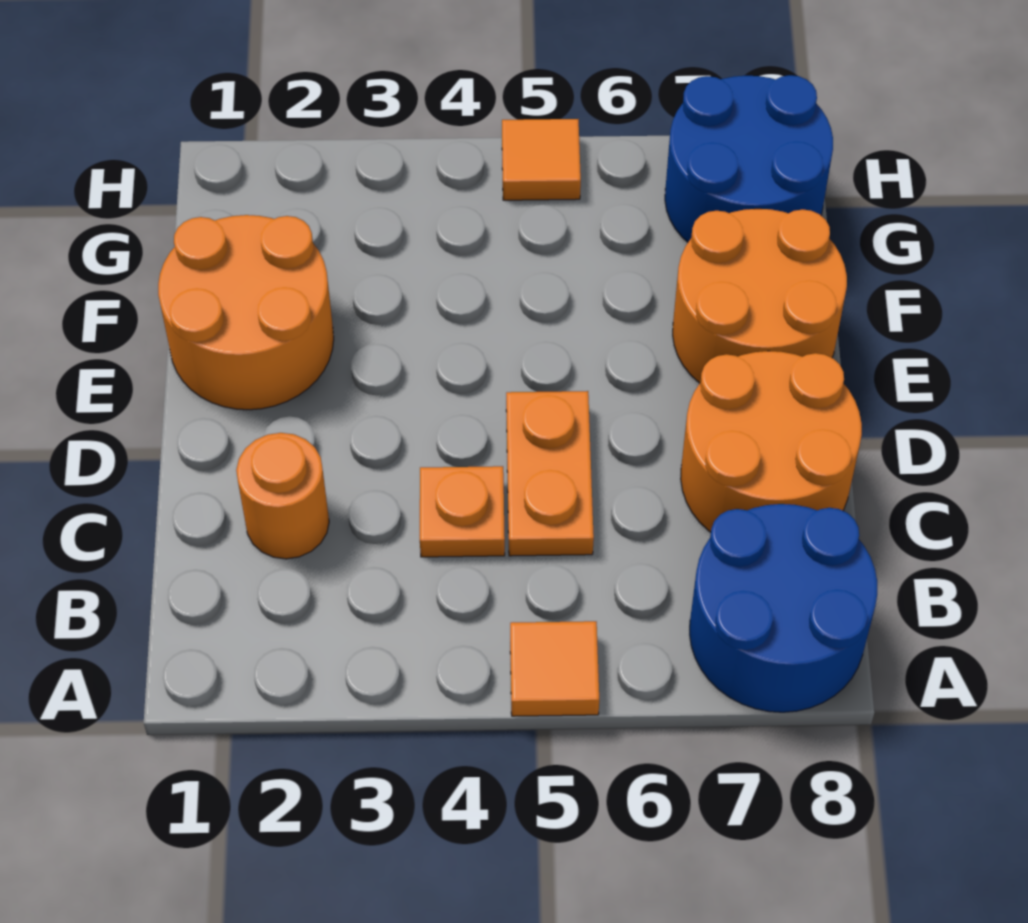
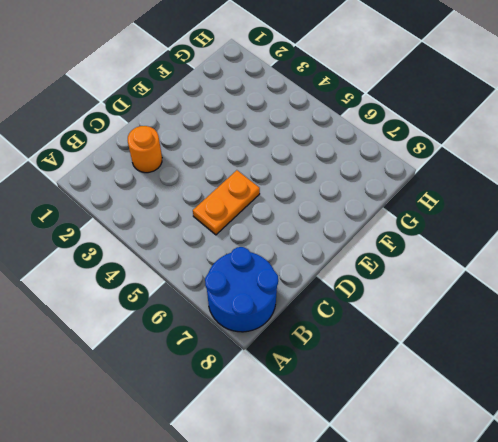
none -> orange tile A5 level 1
none -> orange plate C4 level 1

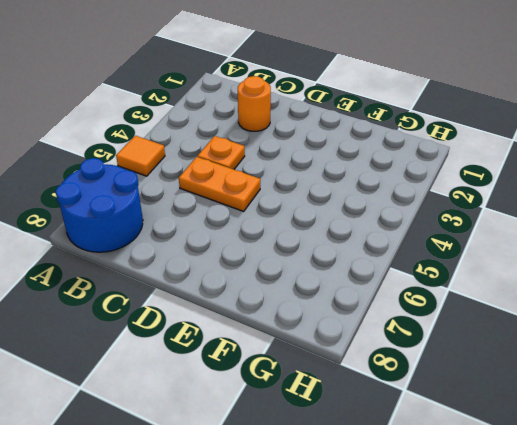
none -> orange round brick C7:D8 level 1
none -> orange round brick E1:F2 level 1

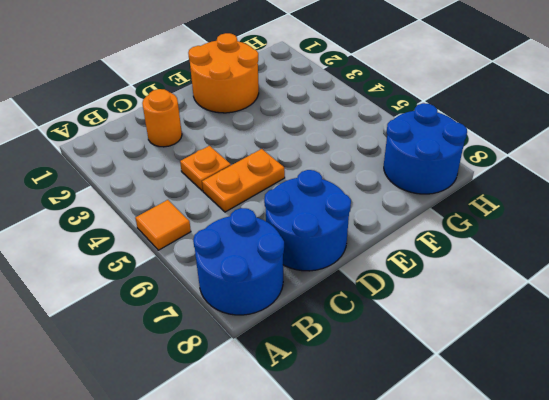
blue round brick C7:D8 level 1 -> orange round brick C7:D8 level 1
none -> orange round brick E7:F8 level 1
none -> orange tile H5 level 1

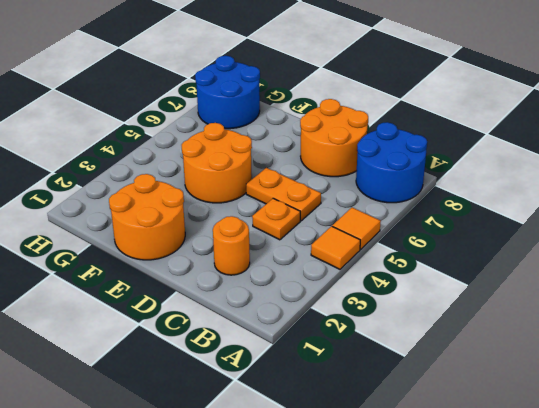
orange tile A4 level 1 -> orange tile H5 level 1
orange round brick E4:F5 level 1 -> orange round brick E7:F8 level 1

